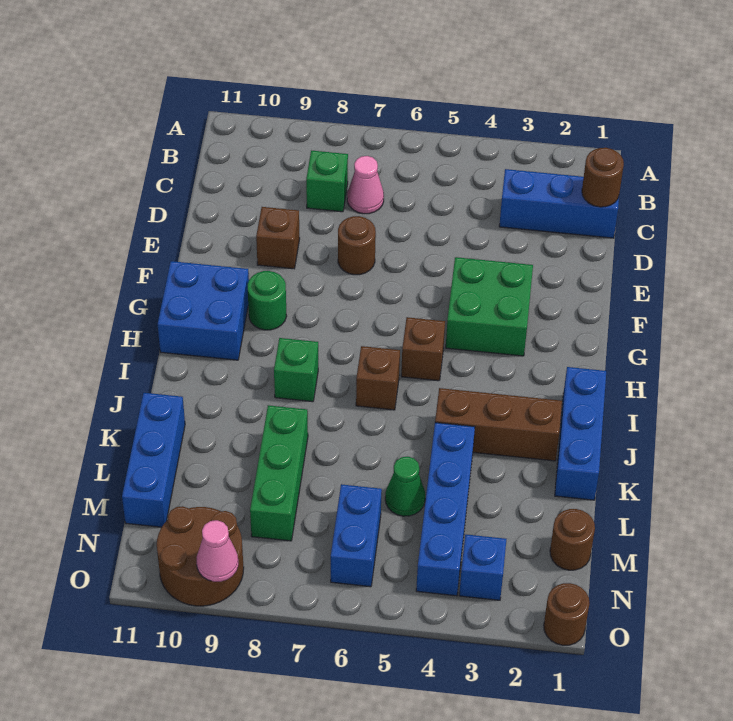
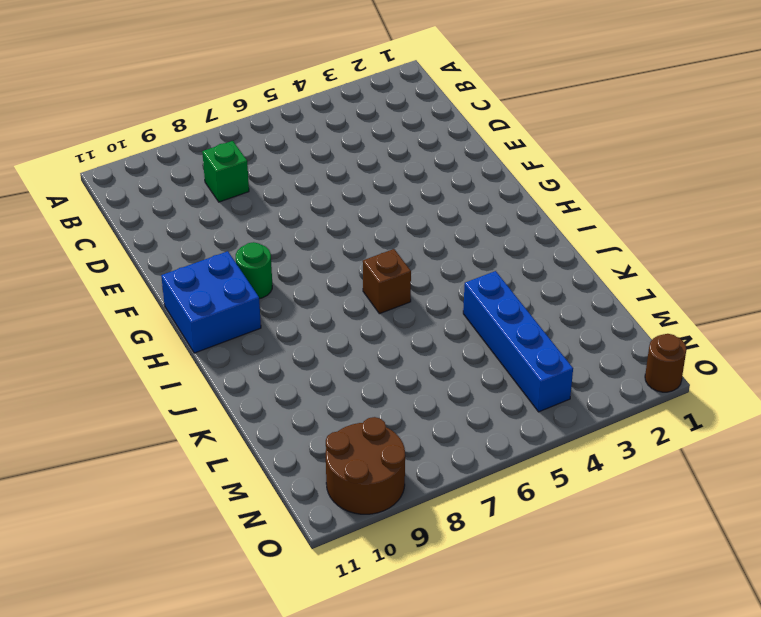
none -> blue brick C1:C3 level 1
none -> pink cone C7 level 1
none -> brown round brick E7 level 1

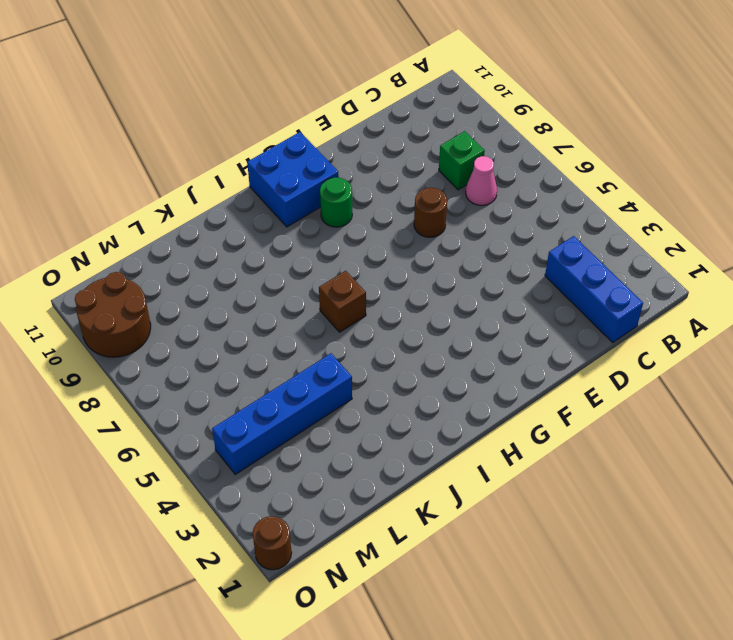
none -> brown brick E9 level 1
none -> green brick F3:G4 level 1
none -> brown brick H5 level 1

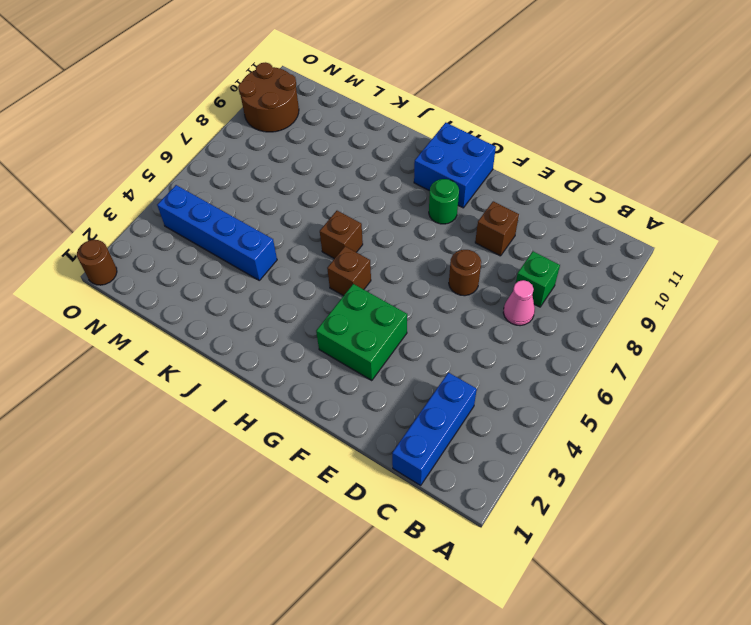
none -> blue brick I1:K1 level 1
none -> green brick I8 level 1
none -> brown brick J2:J4 level 1

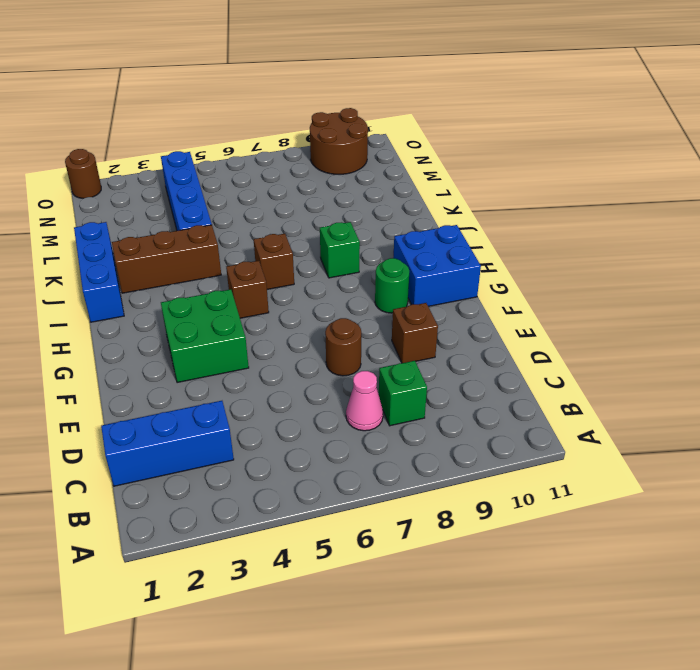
none -> green brick K8:M8 level 1
none -> blue brick K11:M11 level 1
none -> green cone L5 level 1

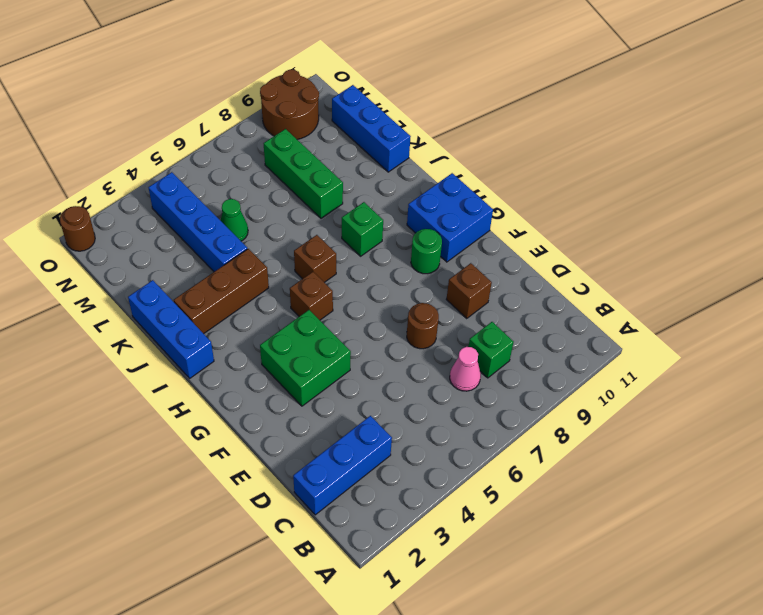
none -> brown round brick M1 level 1
none -> blue brick M6:N6 level 1
none -> blue brick N3 level 1

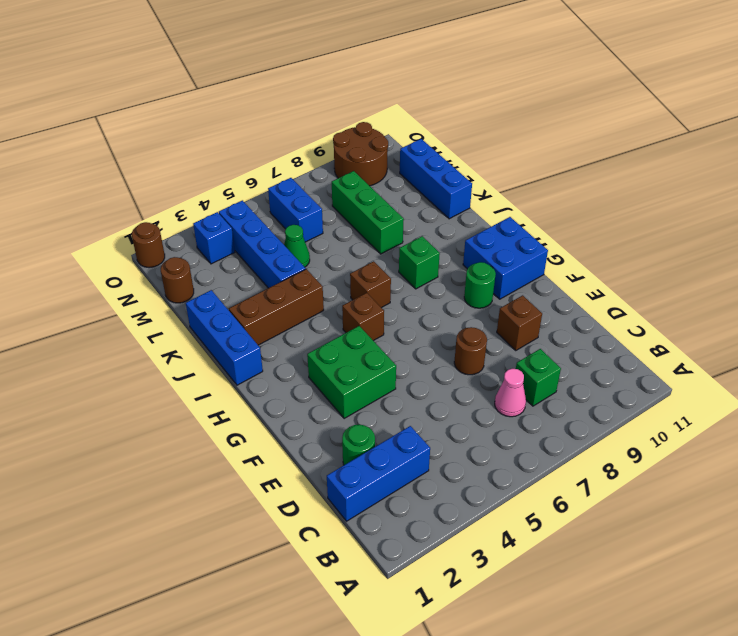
green round brick D2 level 1 -> none
none -> brown round brick C1 level 2
none -> pink cone O9 level 2

